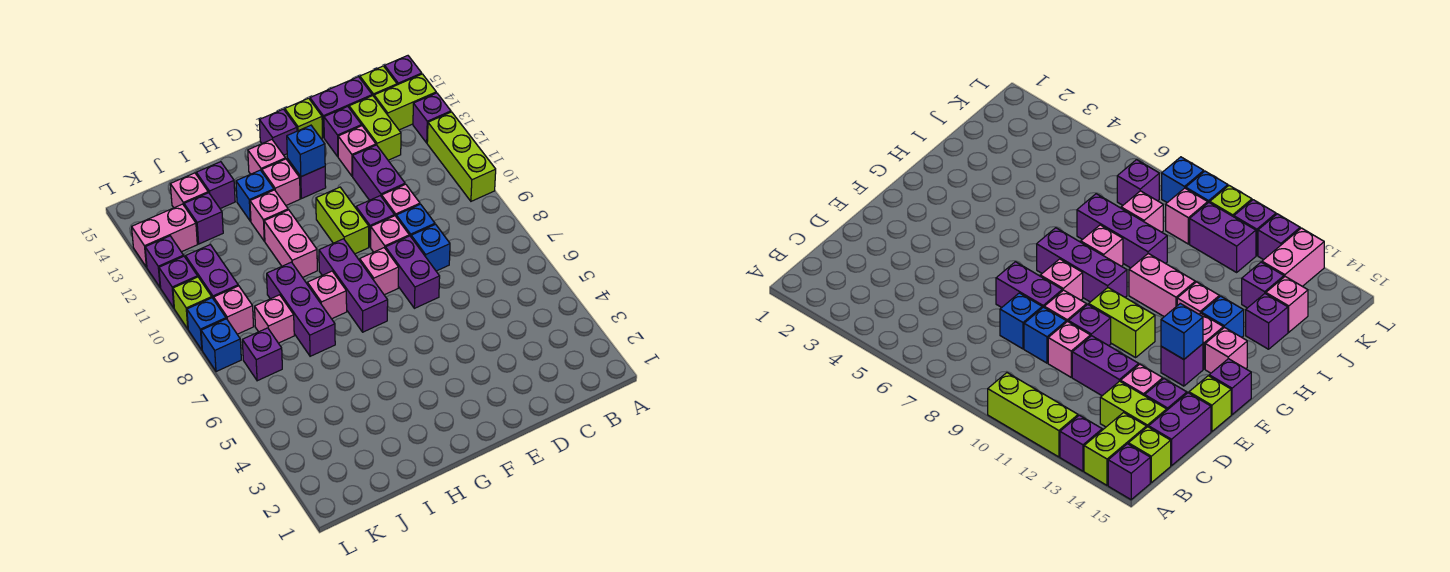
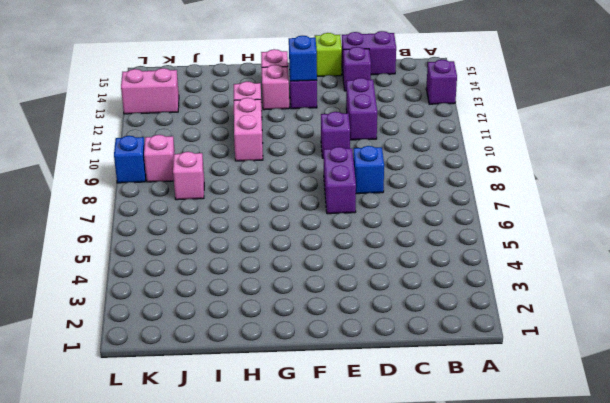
none -> lime brick A10:A12 level 1
none -> lime brick A14:B14 level 1
none -> purple brick A15 level 1
none -> lime brick B15 level 1

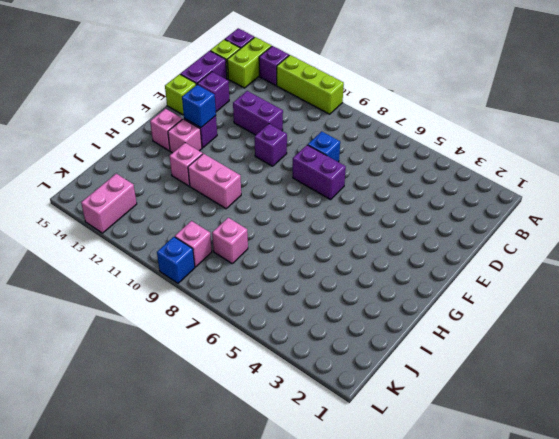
none -> lime brick C13:C14 level 1
none -> blue brick D9 level 1
none -> pink brick D10 level 1
none -> pink brick D13 level 1

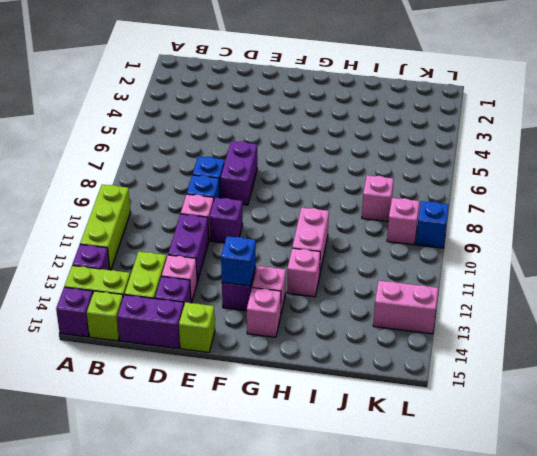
none -> pink brick E9 level 1
none -> pink brick F8 level 1
none -> lime brick F10:F11 level 1
none -> purple brick F15 level 1

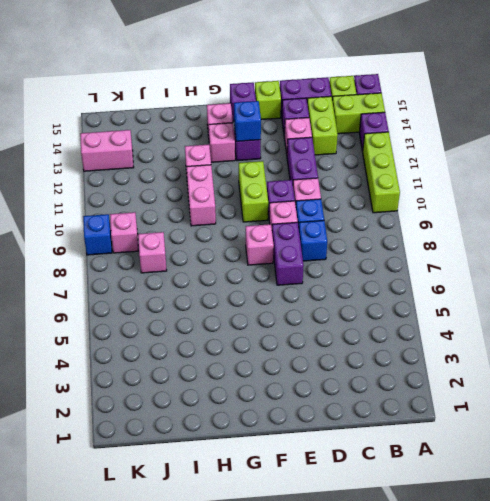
none -> purple brick G7:G9 level 1
none -> pink brick H8 level 1
none -> blue brick H13 level 1
none -> purple brick I7:I9 level 1

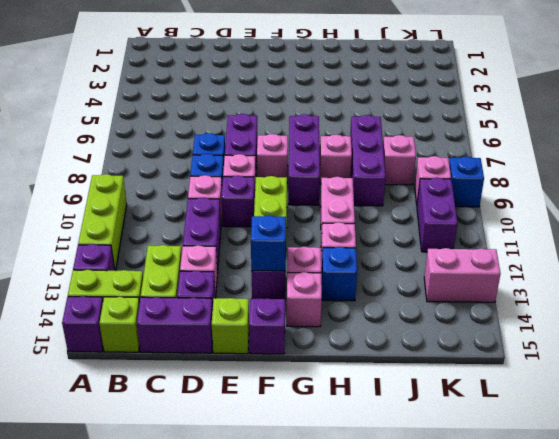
none -> purple brick I14 level 1
none -> purple brick J13 level 1
none -> pink brick J14 level 1
none -> purple brick K7 level 1

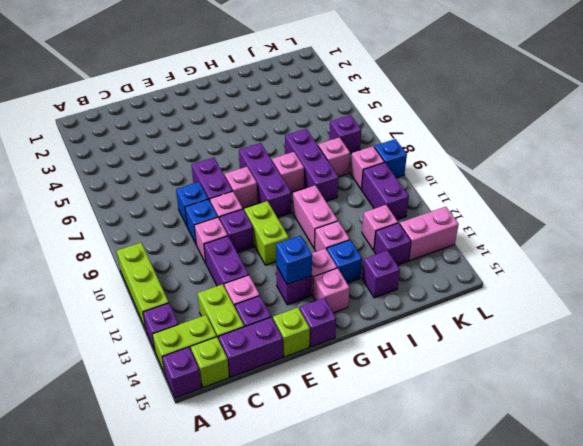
pink brick J12 level 1 -> pink brick J14 level 1
none -> blue brick L8 level 1
none -> lime brick L10 level 1
none -> purple brick L11 level 1
none -> purple brick L12 level 1

